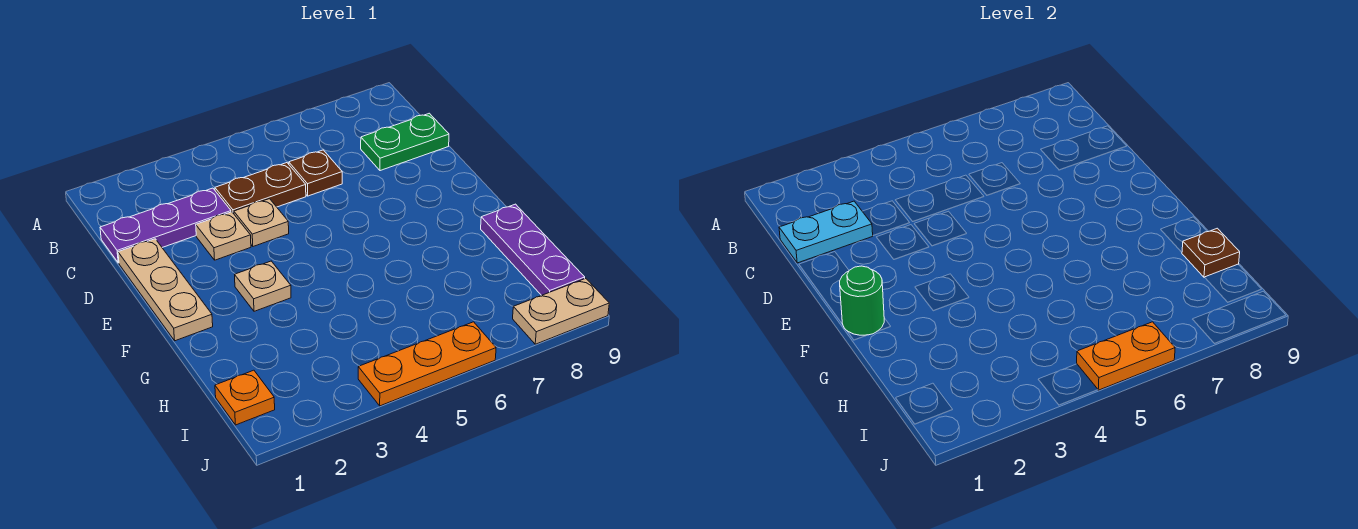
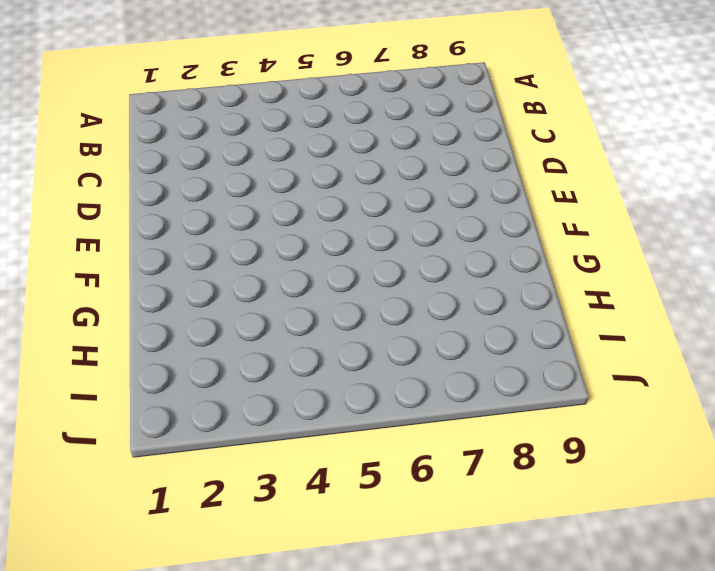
none -> purple plate C1:C3 level 1
none -> brown plate C4:C5 level 1
none -> brown plate C6 level 1

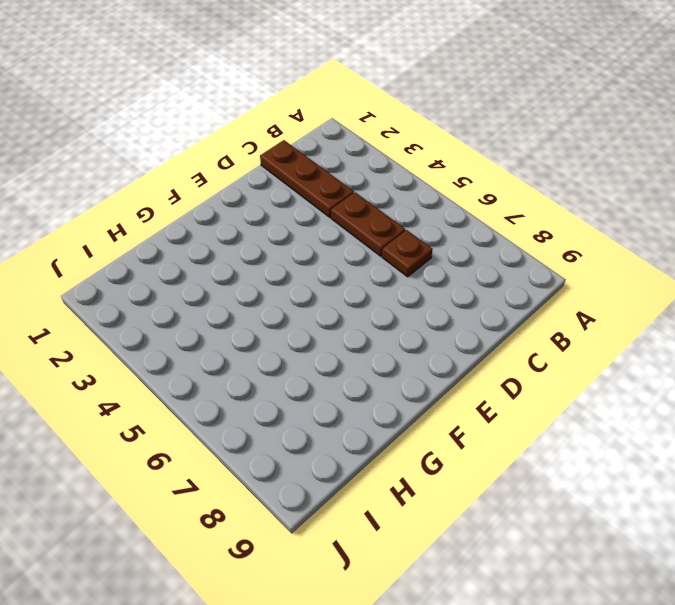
brown plate C1:C3 level 1 -> purple plate C1:C3 level 1
none -> green plate C8:C9 level 1
none -> tan plate D1:F1 level 1
none -> tan plate D3 level 1

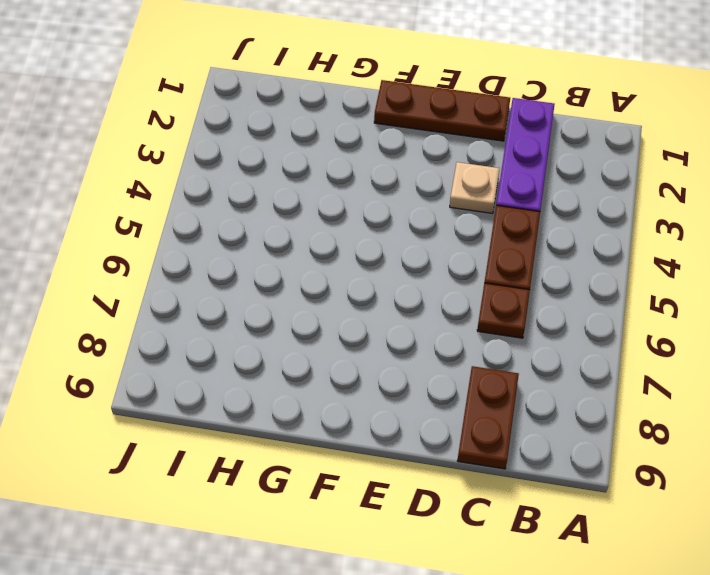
brown plate C8:C9 level 1 -> green plate C8:C9 level 1
brown plate D1:F1 level 1 -> tan plate D1:F1 level 1
none -> tan plate D4 level 1
none -> tan plate F3 level 1
none -> purple plate G9:I9 level 1

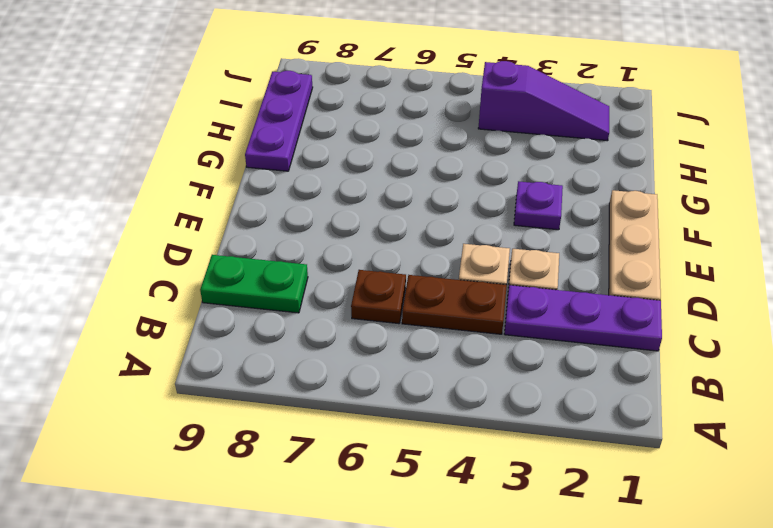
purple plate F3 level 1 -> tan plate F3 level 1
purple slope I2:I4 level 1 top 4 -> none
none -> orange plate I1 level 1
none -> orange plate J4:J6 level 1
none -> tan plate J8:J9 level 1

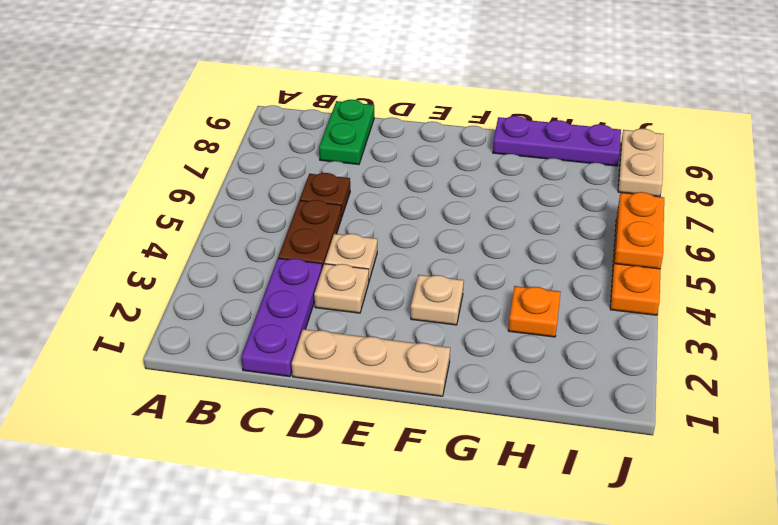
orange plate H3 level 1 -> orange plate I1 level 1
none -> cyan plate C1:C2 level 2
none -> green round brick F1 level 2
none -> brown plate H9 level 2

